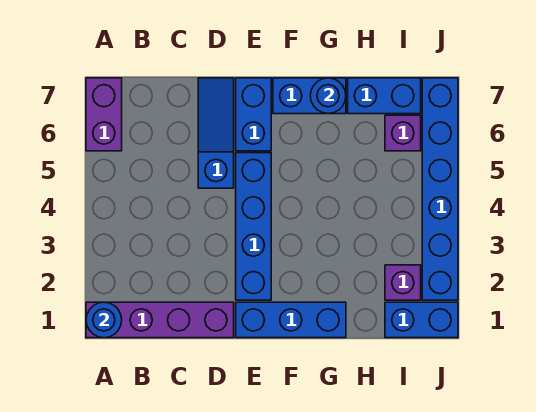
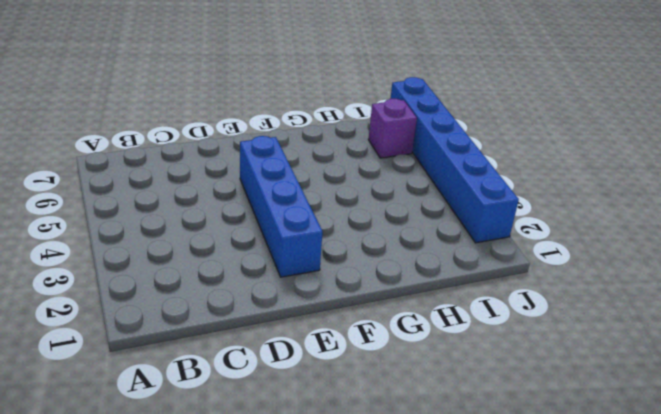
none -> purple brick A1:D1 level 1
none -> purple brick A6:A7 level 1
none -> blue slope D5:D7 level 1 top 5

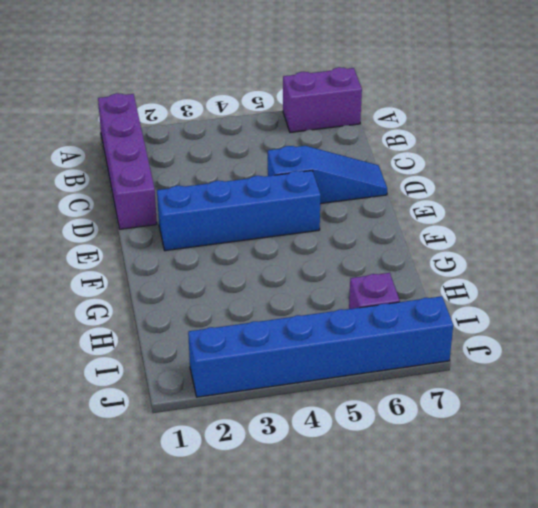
none -> blue brick E1:G1 level 1
none -> blue brick E6:E7 level 1
none -> blue brick F7:G7 level 1

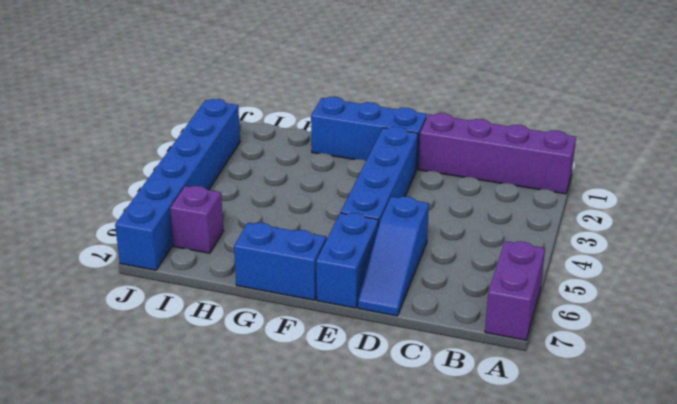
none -> blue brick H7:I7 level 1
none -> blue brick I1:J1 level 1
none -> purple brick I2 level 1

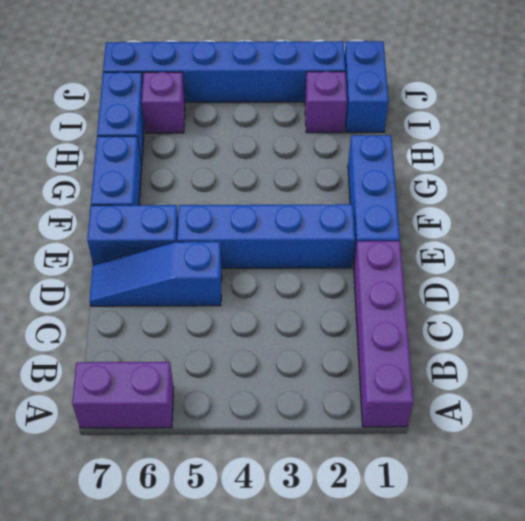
none -> blue round brick A1 level 2
none -> blue round brick G7 level 2

